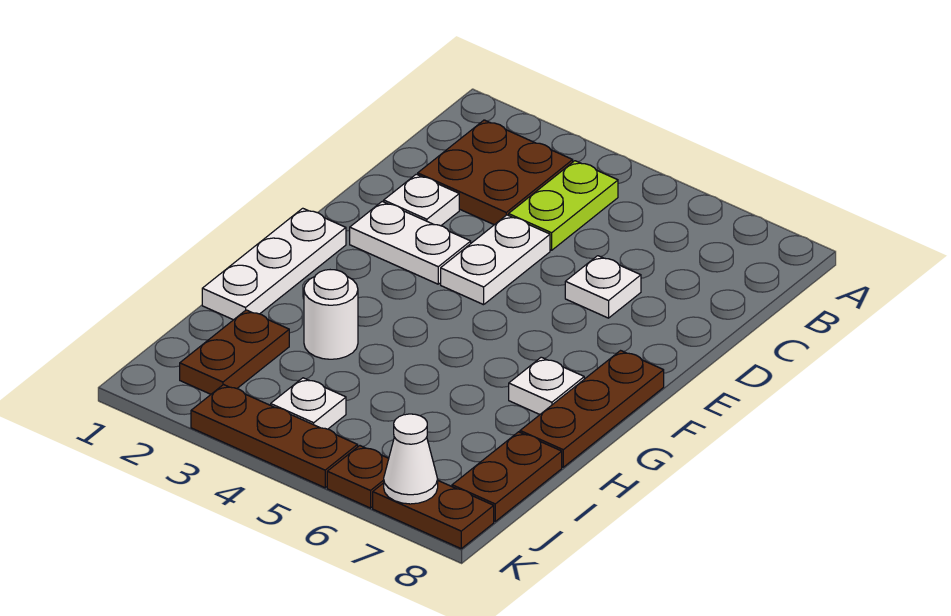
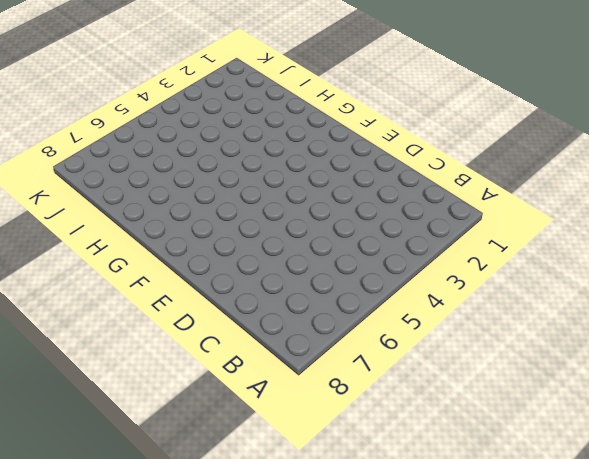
none -> brown plate B2:C3 level 1
none -> lime plate B4:C4 level 1
none -> white plate D2 level 1

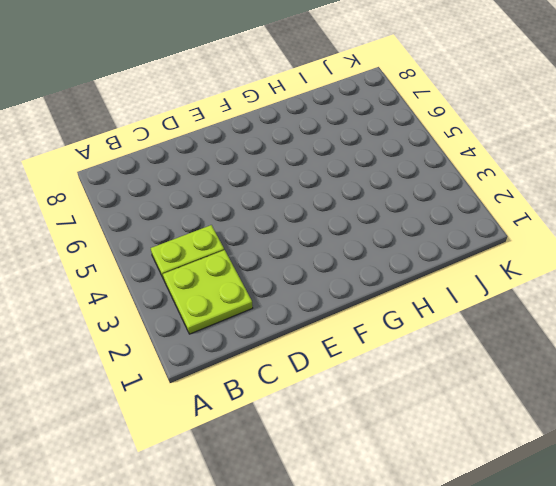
lime plate B2:C3 level 1 -> brown plate B2:C3 level 1
none -> white plate D2 level 1
none -> white plate D4:E4 level 1
none -> white plate D6 level 1

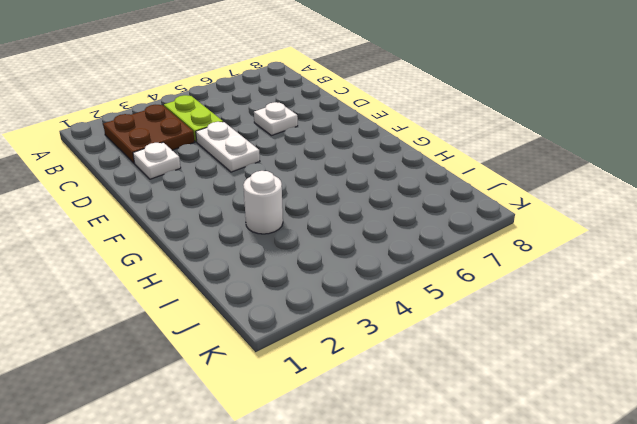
none -> white plate E2:E3 level 1
none -> white plate F1:H1 level 1
none -> brown plate F8:H8 level 1

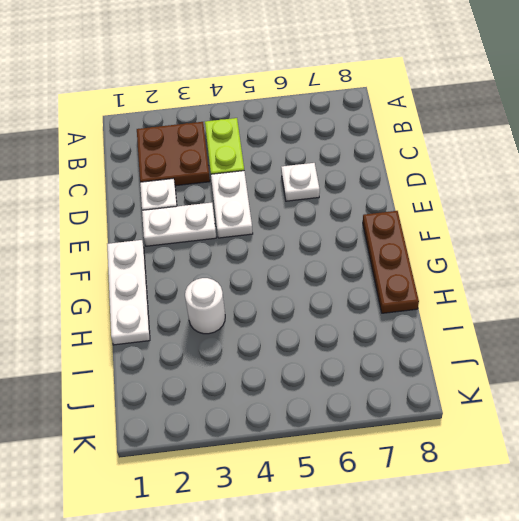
none -> white plate G7 level 1
none -> brown plate I2:J2 level 1
none -> brown plate I8:J8 level 1

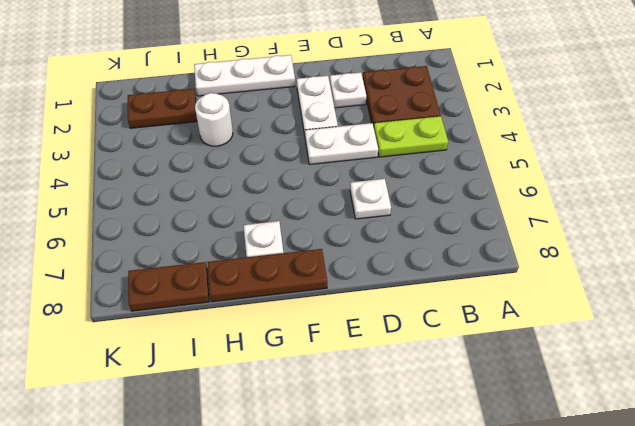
none -> white plate J4 level 1
none -> brown plate K3:K5 level 1
none -> brown plate K6 level 1

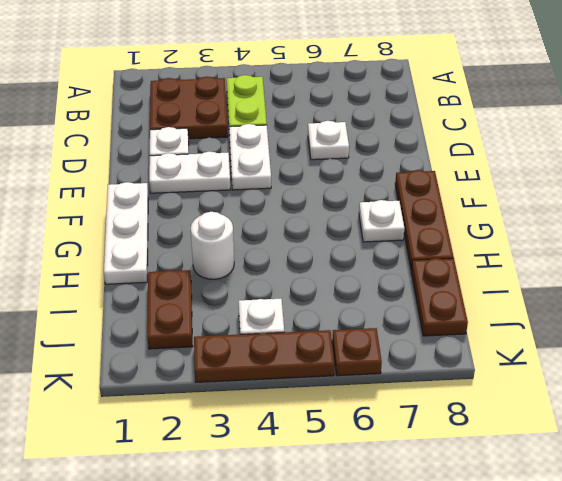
none -> brown plate K7:K8 level 1
none -> white cone K7 level 2

